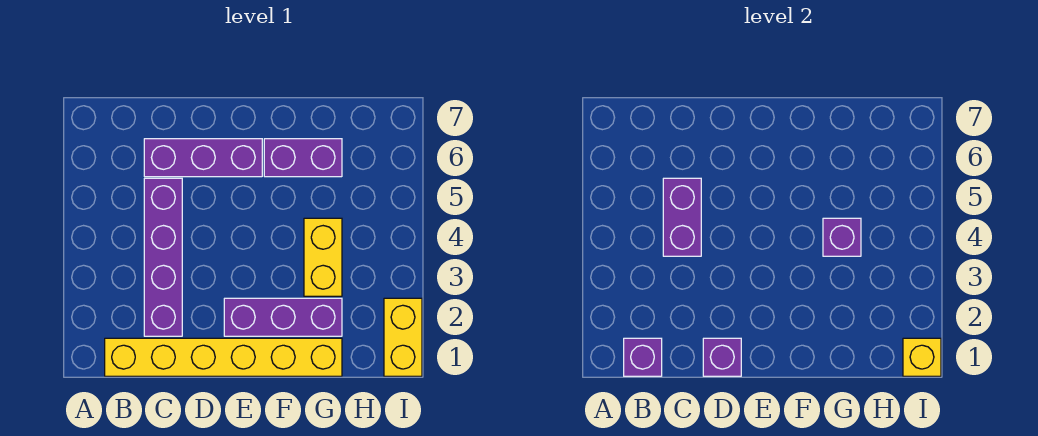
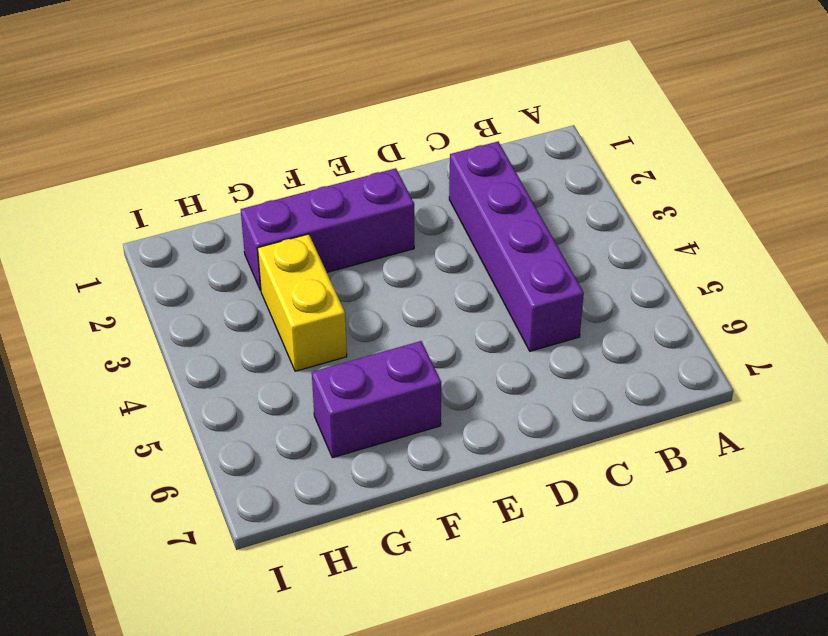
none -> yellow brick B1:G1 level 1
none -> purple brick C6:E6 level 1
none -> yellow brick I1:I2 level 1

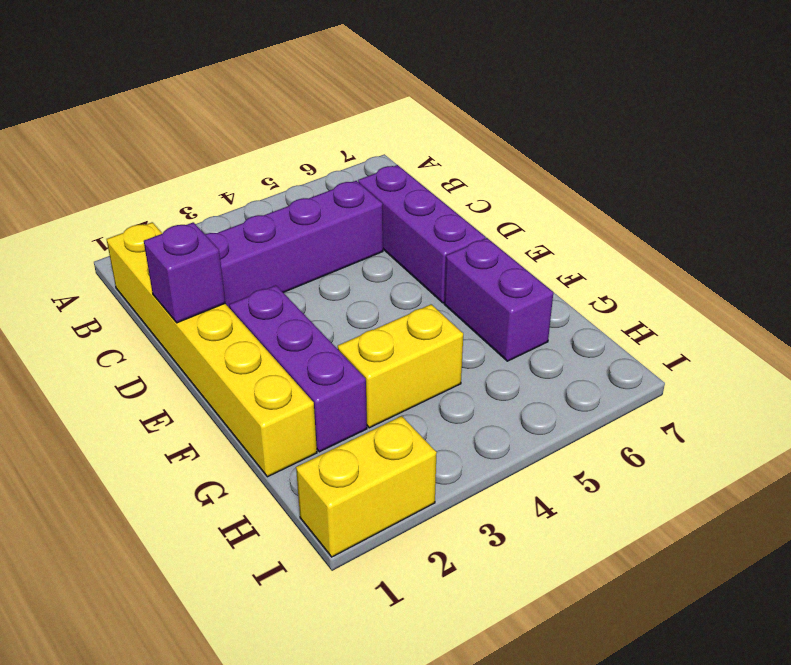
none -> purple brick B1 level 2
none -> purple brick C4:C5 level 2
none -> purple brick G4 level 2

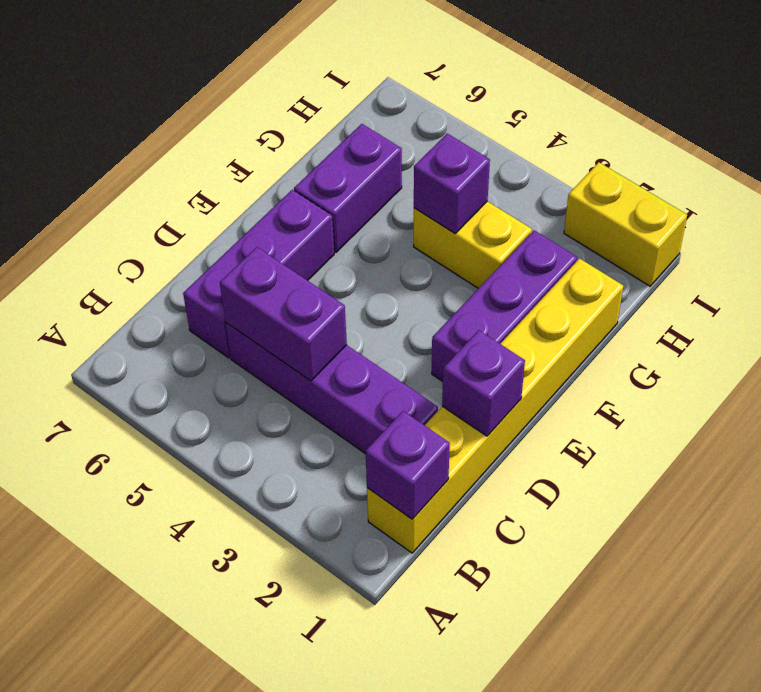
none -> yellow brick I1 level 2

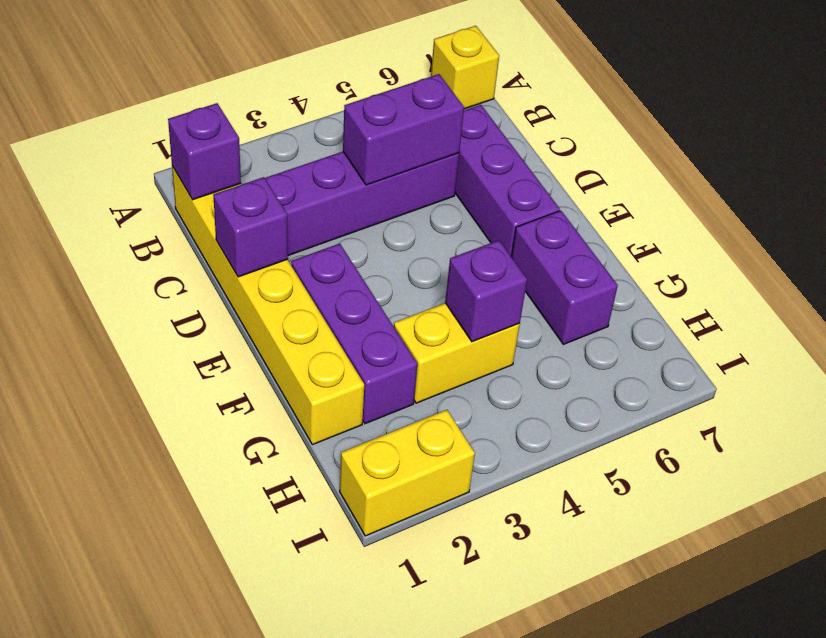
yellow brick A7 level 1 -> yellow brick I1 level 2

